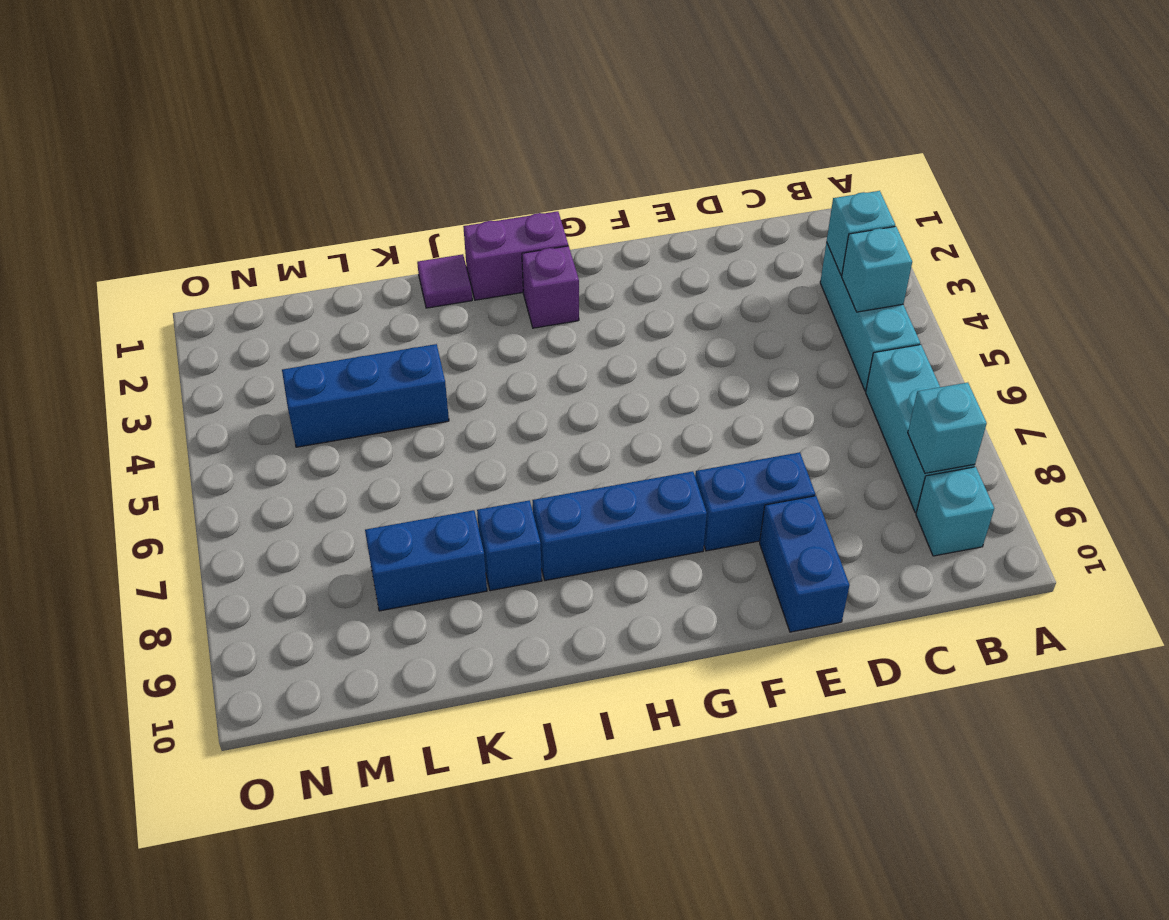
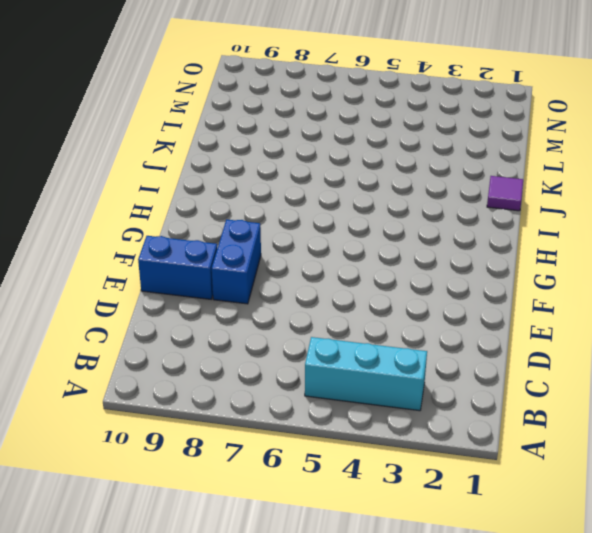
none -> cyan brick B6:B8 level 1
none -> cyan brick B9 level 1
none -> blue brick G8:I8 level 1

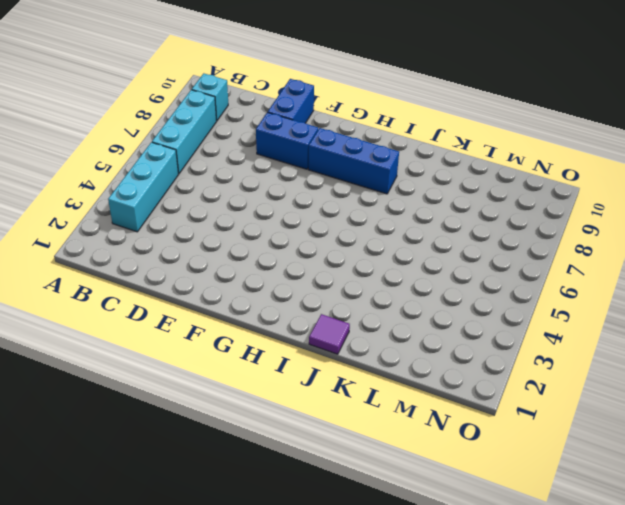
none -> purple brick H1:I1 level 1
none -> purple brick H2 level 1
none -> blue brick J8 level 1

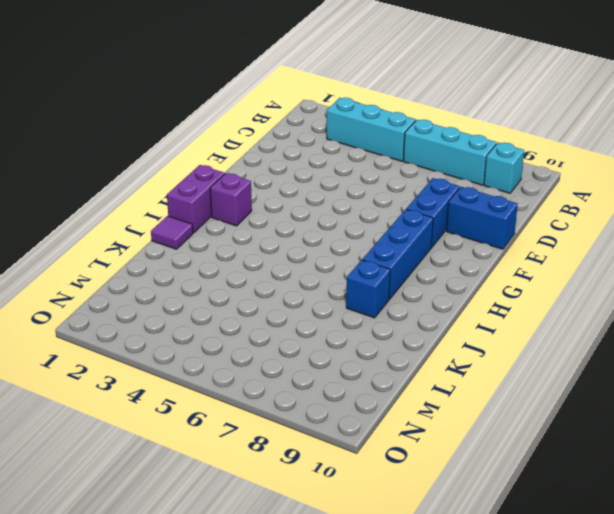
none -> blue brick K4:M4 level 1
none -> blue brick K8:L8 level 1
none -> cyan brick B3 level 2

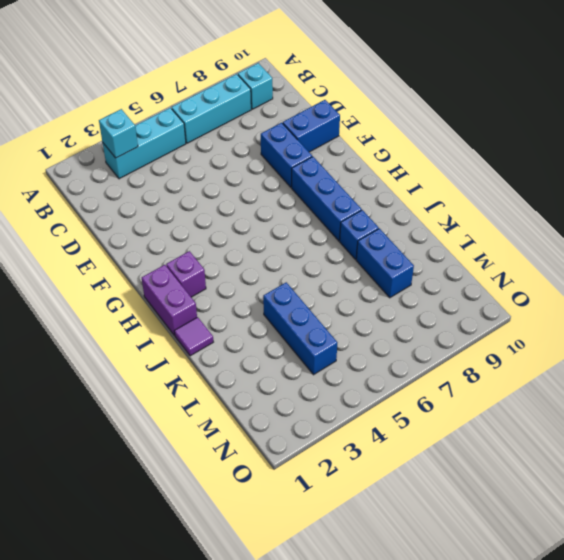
none -> cyan brick B4 level 2
none -> cyan brick B8 level 2

